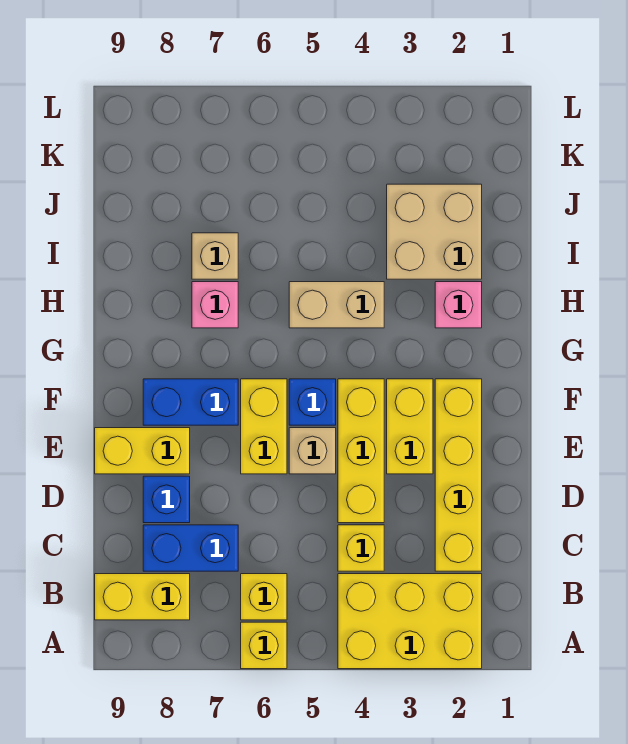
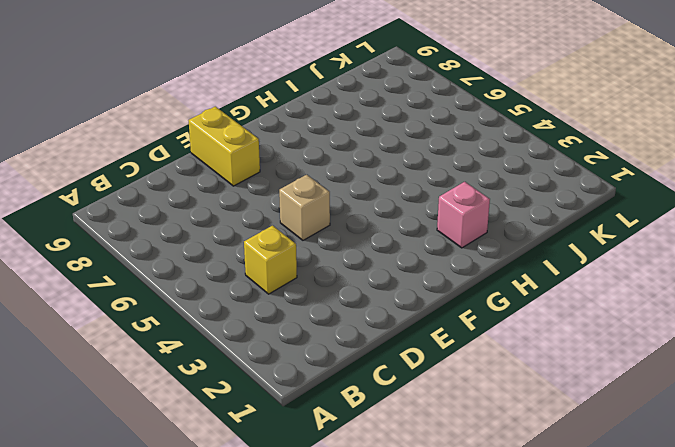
none -> yellow brick A2:B4 level 1
none -> yellow brick A6 level 1
none -> yellow brick B6 level 1

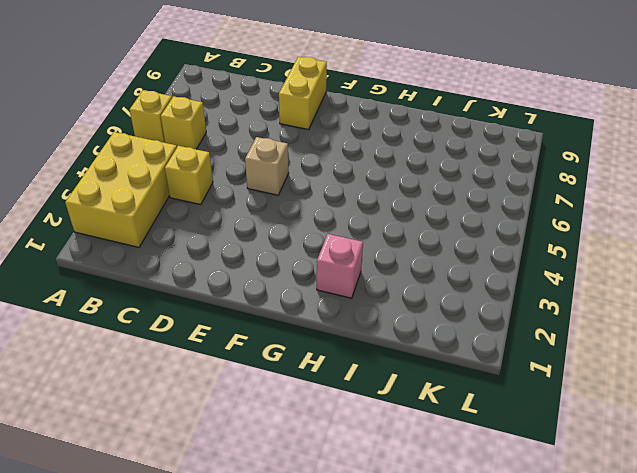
none -> yellow brick B8:B9 level 1
none -> yellow brick C2:F2 level 1
none -> blue brick C7:C8 level 1

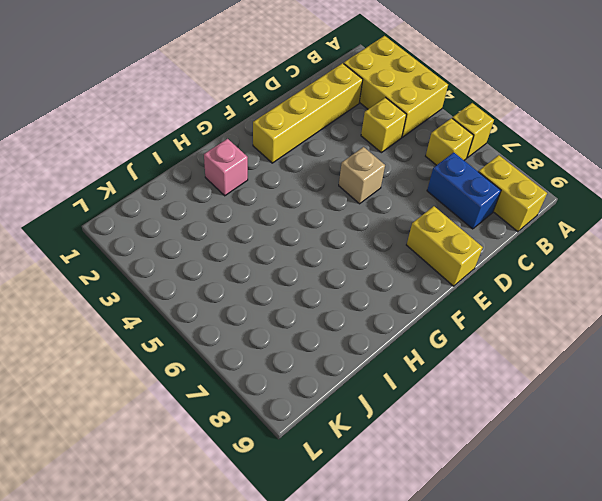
none -> yellow brick D4:F4 level 1
none -> blue brick D8 level 1
none -> yellow brick E3:F3 level 1

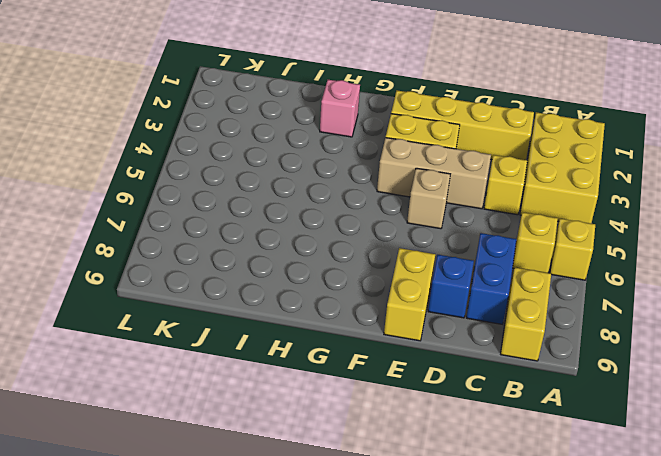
tan brick D4:F4 level 1 -> yellow brick D4:F4 level 1
none -> yellow brick E6:F6 level 1
none -> blue brick F5 level 1
none -> blue brick F7:F8 level 1

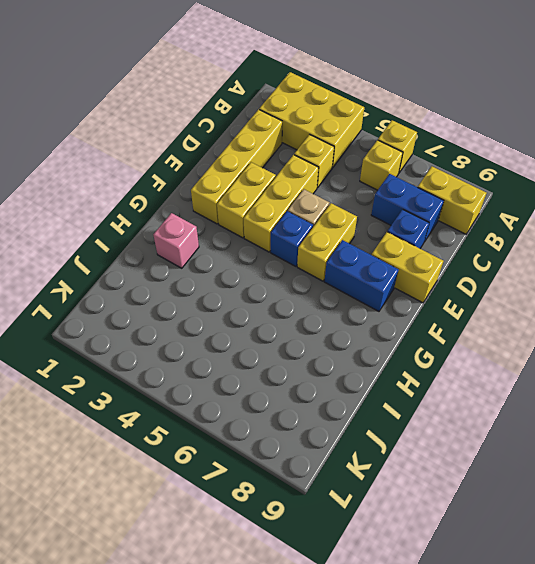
none -> tan brick H4:H5 level 1
none -> pink brick H7 level 1
none -> tan brick I2:J3 level 1

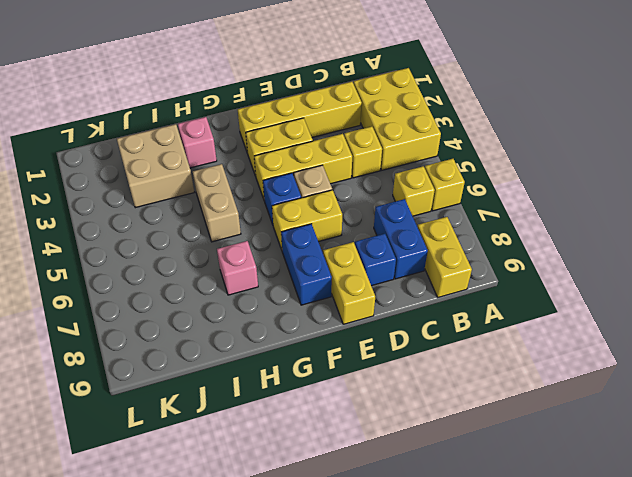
none -> tan brick I7 level 1

